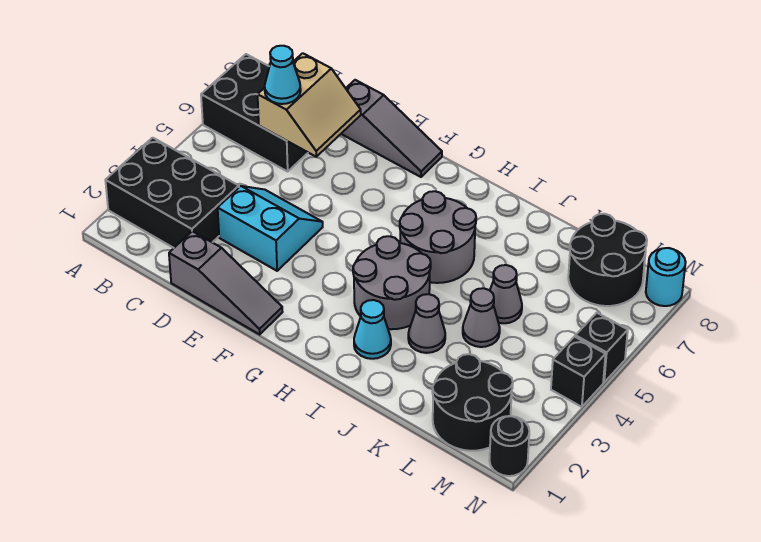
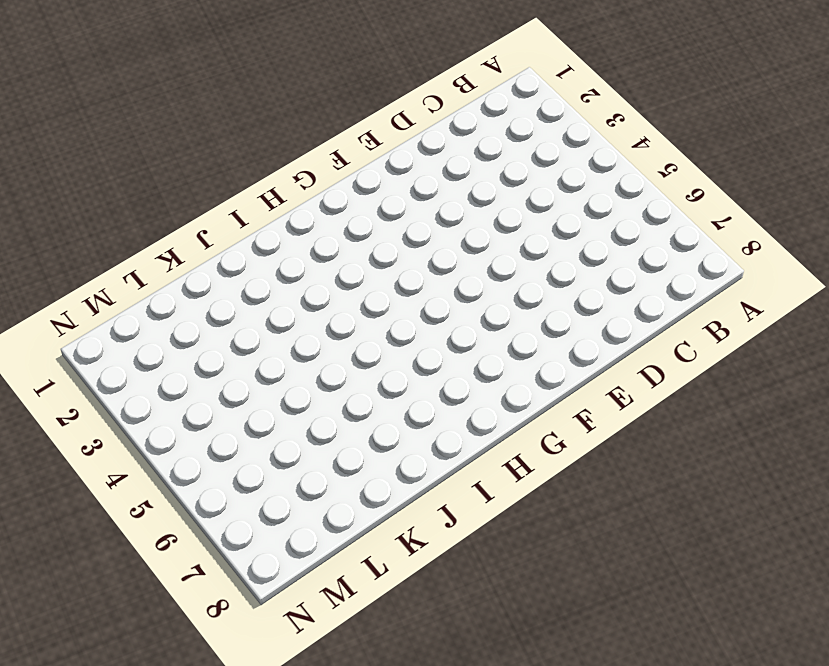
none -> black brick A2:C3 level 1
none -> black brick A6:C7 level 1
none -> grey slope D1:F1 level 1 top D

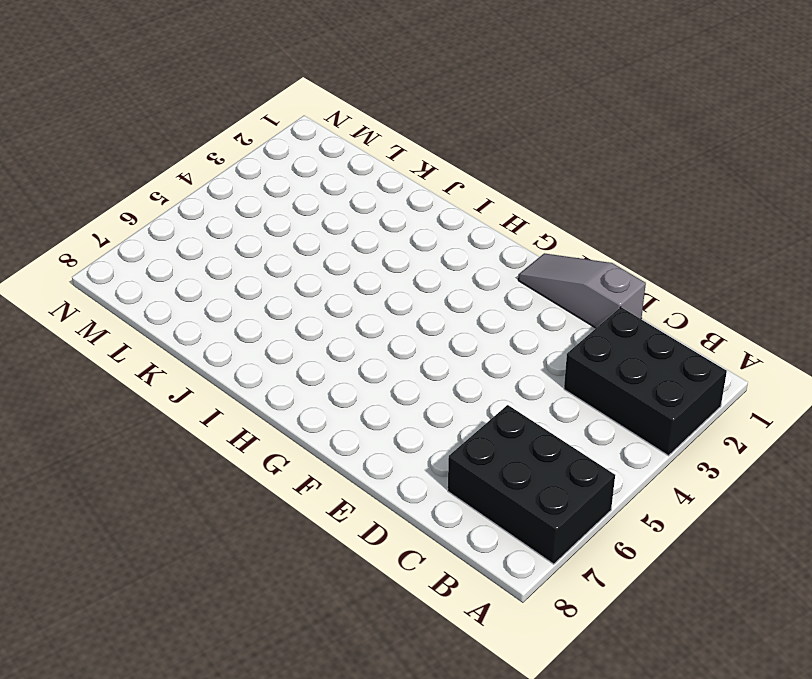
none -> cyan slope D3:E4 level 1 top 3
none -> grey slope D8:F8 level 1 top D
none -> grey round brick H3:I4 level 1

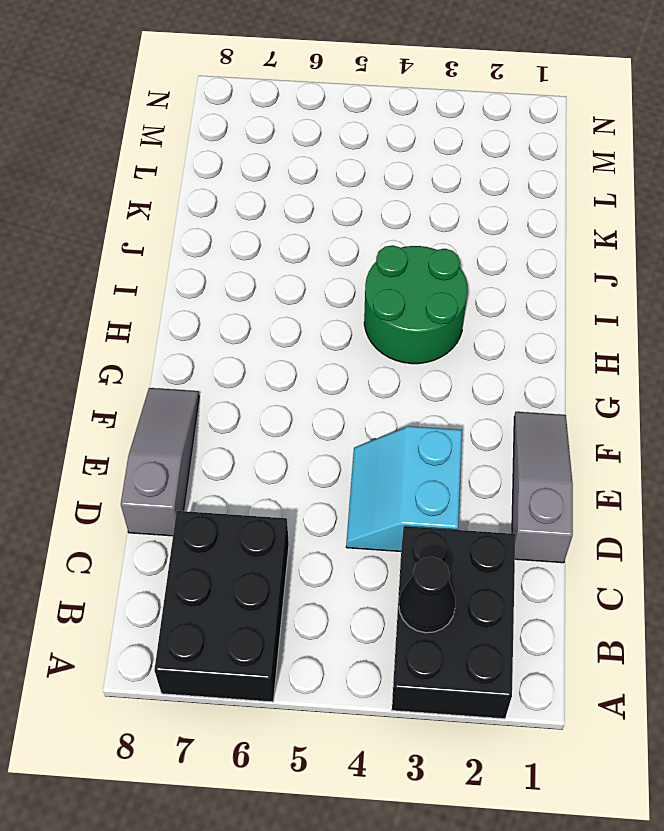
black cone B3 level 2 -> none
green round brick H3:I4 level 1 -> grey round brick H3:I4 level 1
none -> grey round brick H5:I6 level 1
none -> cyan cone I2 level 1
none -> grey cone J3 level 1

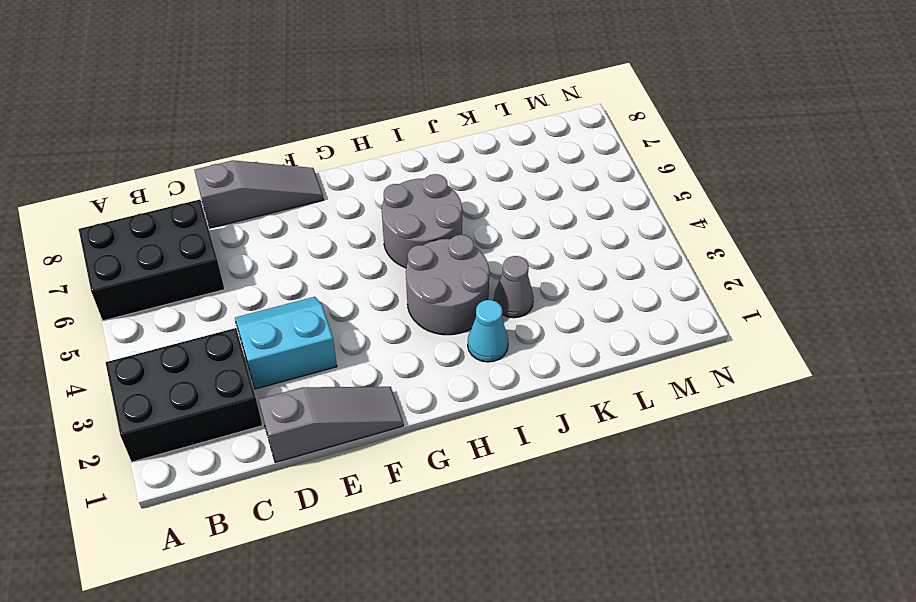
none -> grey cone K4 level 1
none -> grey cone K5 level 1
none -> black round brick L1:M2 level 1

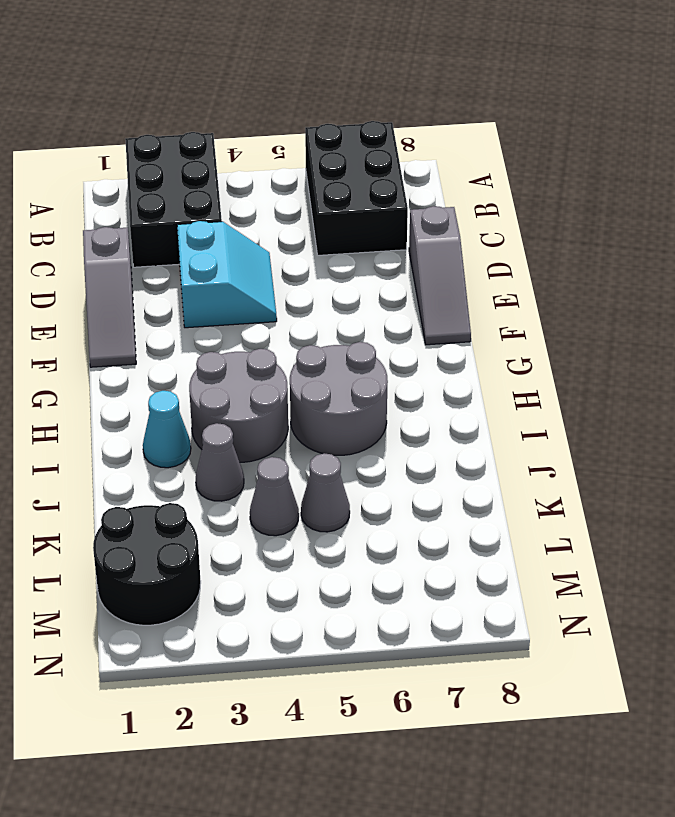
none -> black round brick L7:M8 level 1
none -> black round brick N1 level 1
none -> black brick N4 level 1

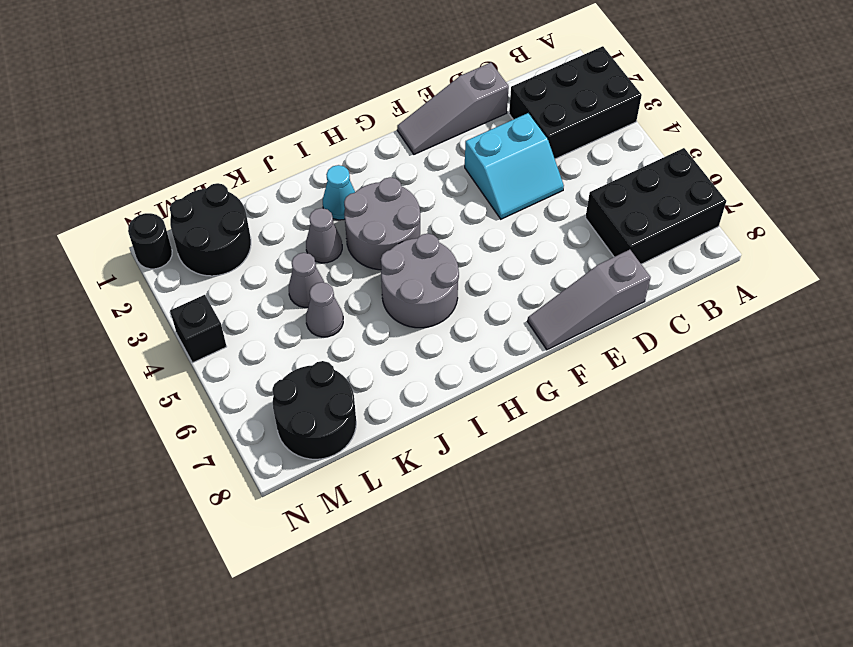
none -> black brick N5 level 1
none -> cyan round brick N8 level 1
none -> tan slope C6:D7 level 2 top C

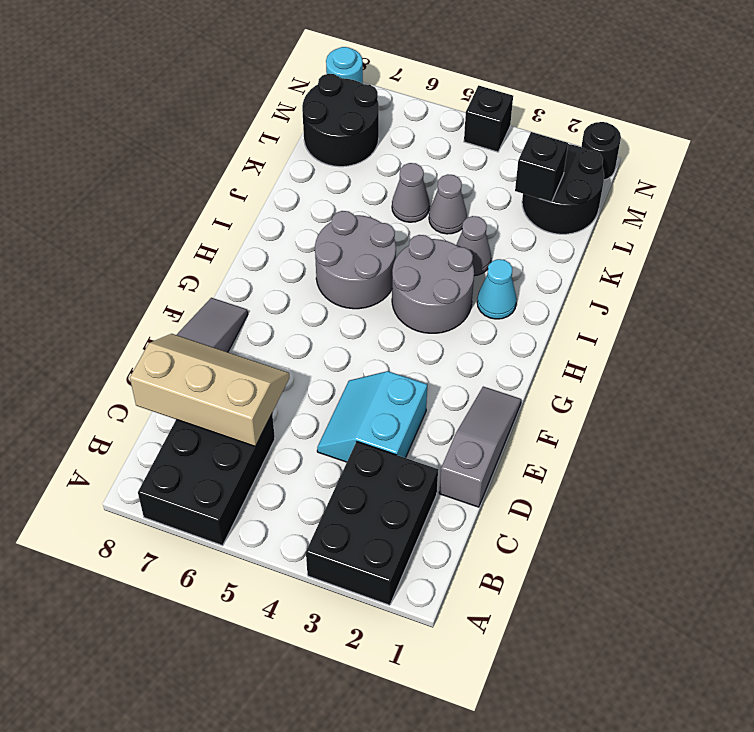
tan slope C6:D8 level 2 top C -> tan slope C6:D7 level 2 top C
black brick L2 level 2 -> black brick N5 level 1
none -> cyan cone C6 level 3

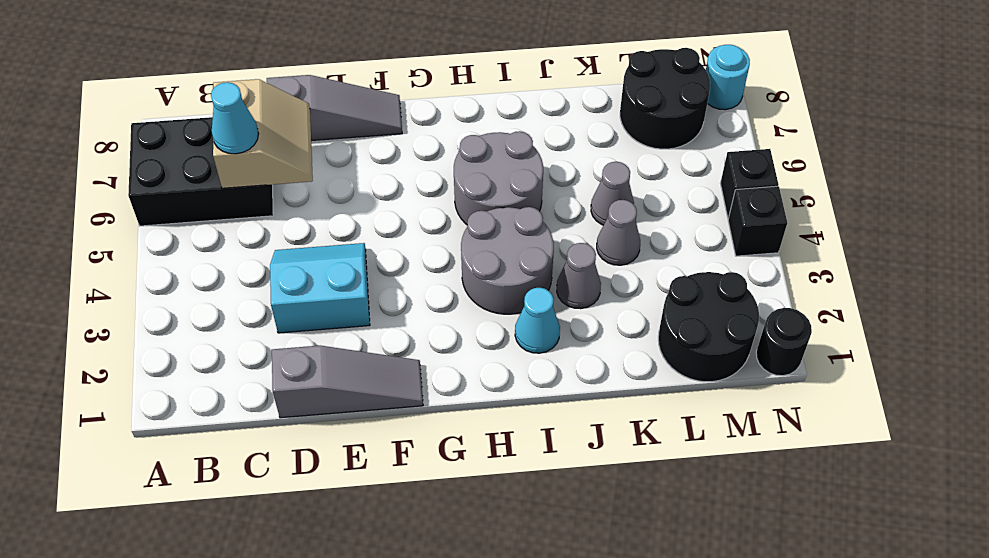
none -> black brick A2:C3 level 1

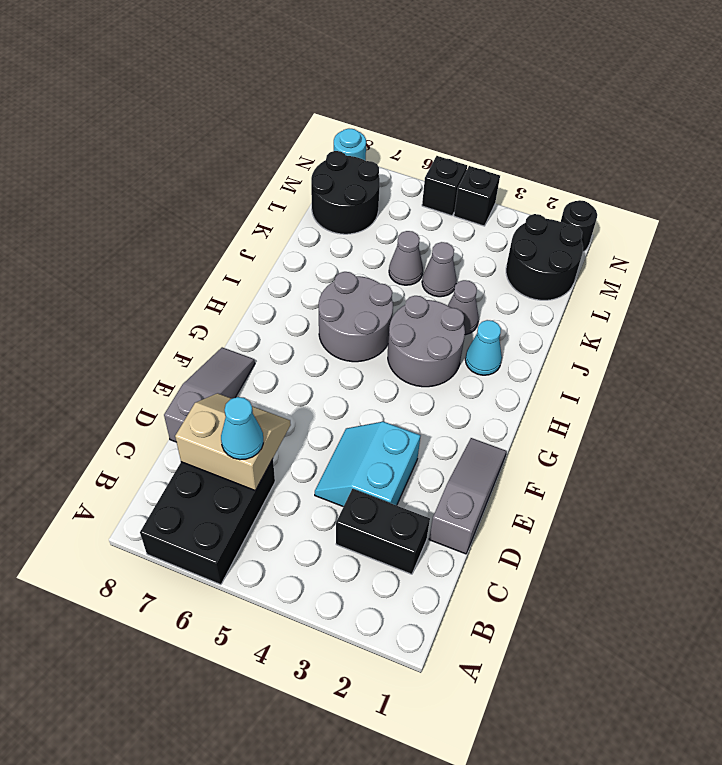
black brick C2:C3 level 1 -> black brick A2:C3 level 1

